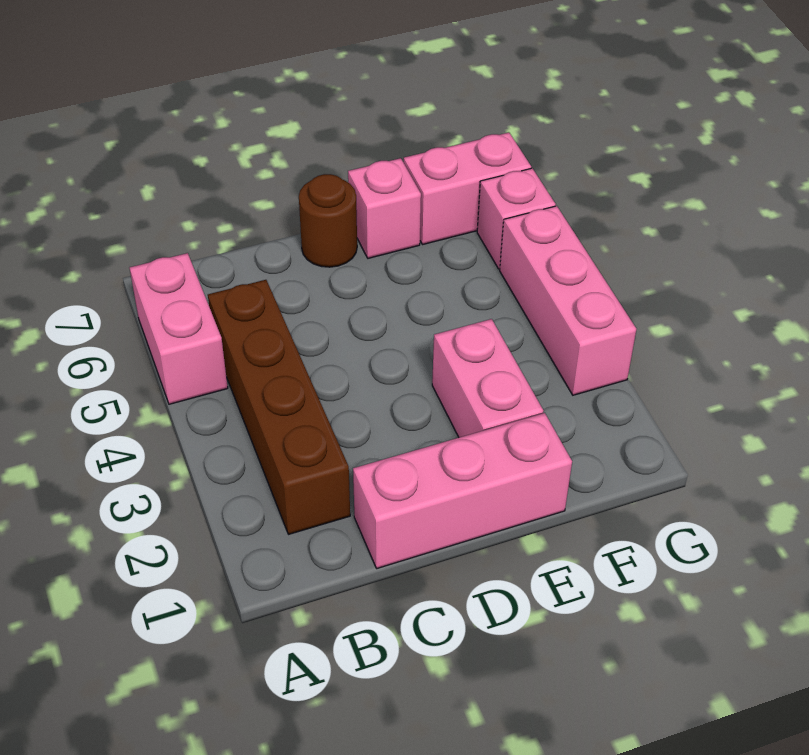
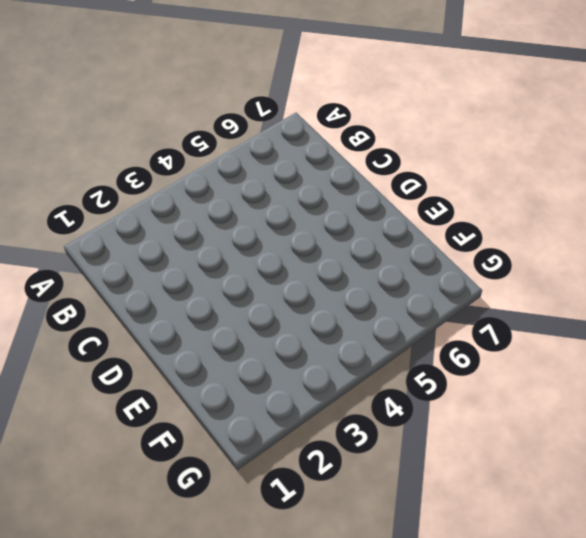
none -> pink brick A5:A6 level 1
none -> brown brick B2:B5 level 1

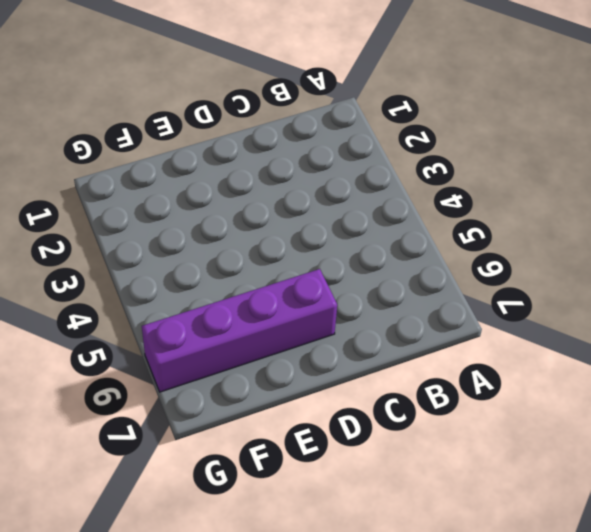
purple brick D6:G6 level 1 -> pink brick G6 level 1
none -> pink brick A5:A6 level 1
none -> brown brick B2:B5 level 1

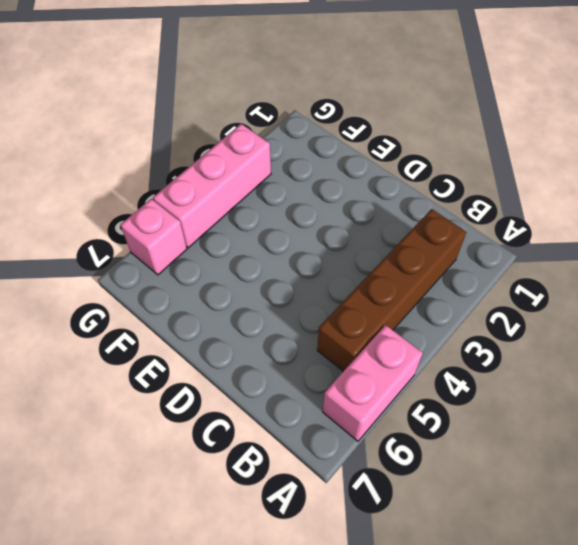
none -> pink brick C1:E1 level 1
none -> brown round brick D7 level 1

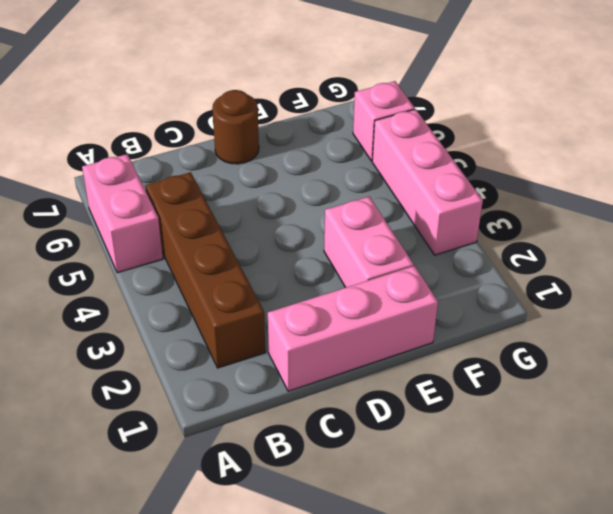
none -> pink brick E7 level 1
none -> pink brick F7:G7 level 1

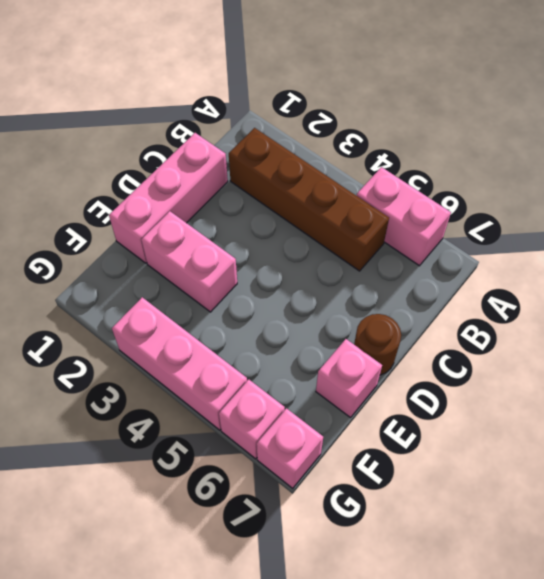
pink brick G7 level 1 -> pink brick F7:G7 level 1

